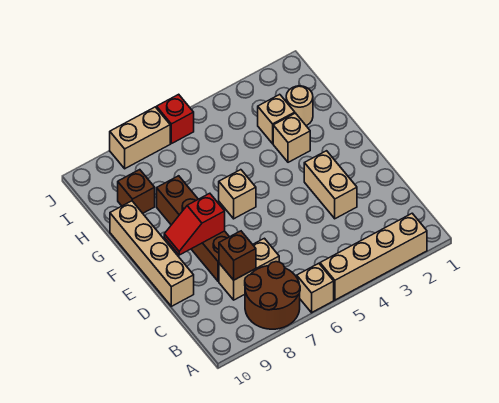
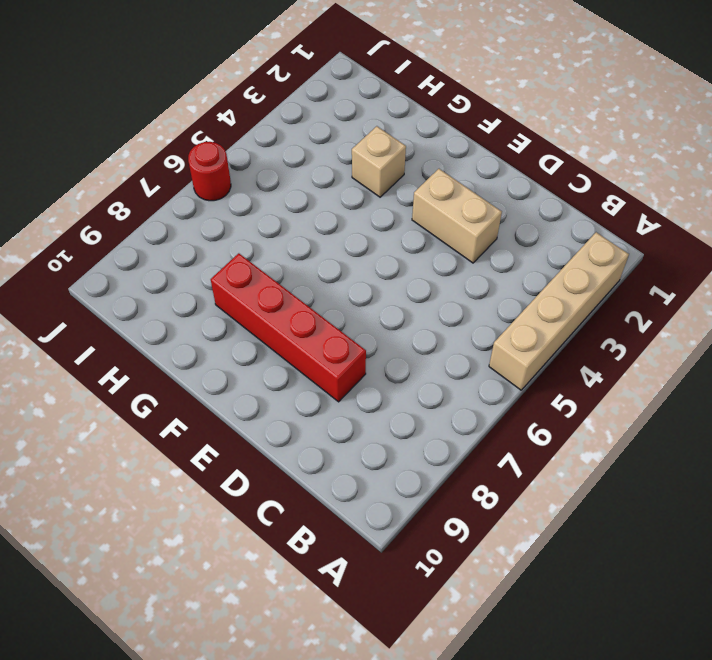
red brick D8:G8 level 1 -> brown brick D8:G8 level 1
red round brick J6 level 1 -> red brick J6 level 1
none -> tan brick A6 level 1
none -> brown round brick A7:B8 level 1
none -> tan brick C7:C8 level 1

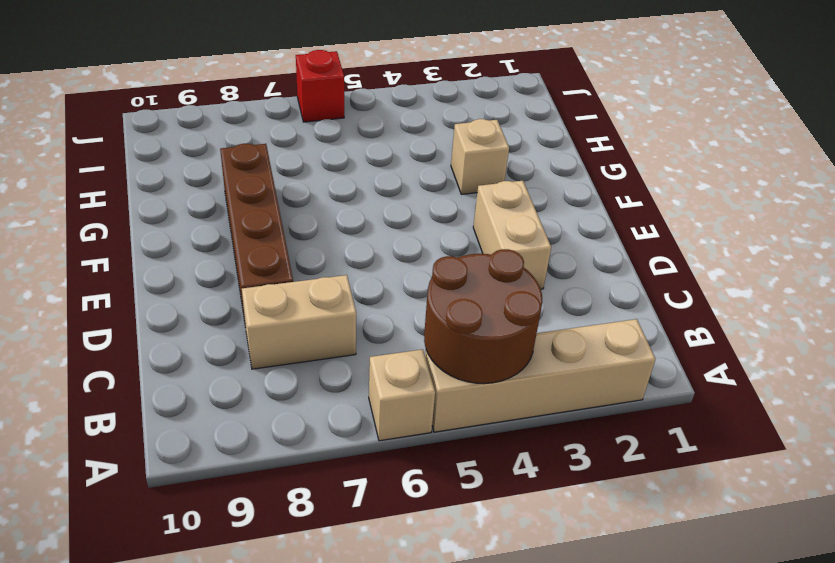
brown round brick A4:B5 level 2 -> brown round brick A7:B8 level 1
none -> tan brick D10:G10 level 1
none -> tan brick F6 level 1
none -> tan round brick H2 level 1

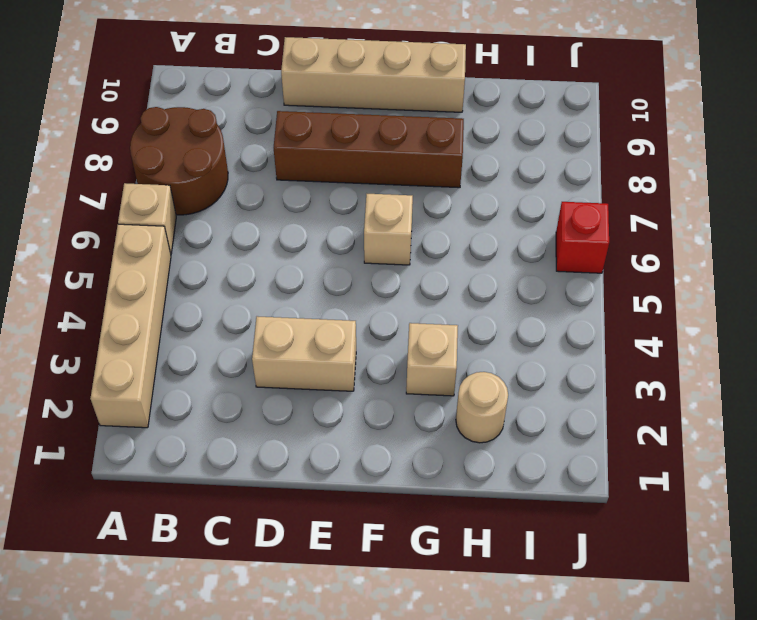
none -> tan brick C7:C8 level 1
none -> tan brick H3 level 1
none -> brown brick H9 level 1

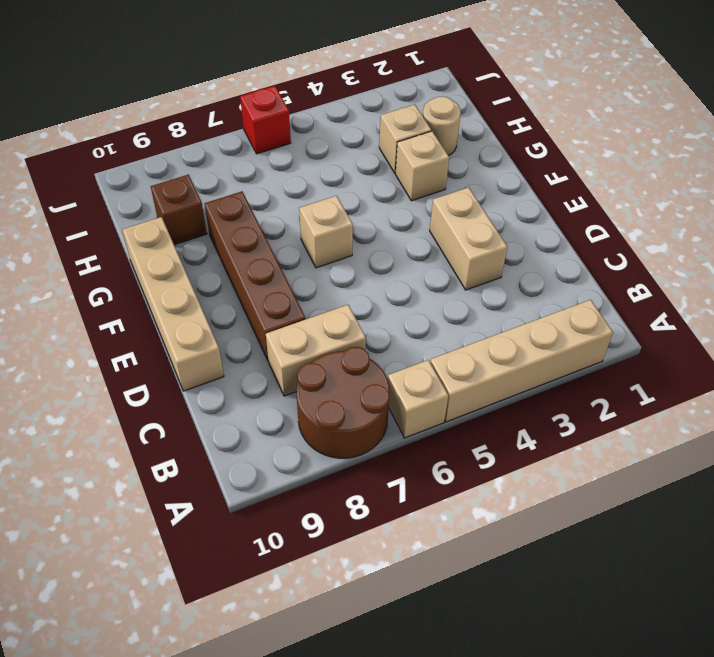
none -> tan brick J7:J8 level 1
none -> brown brick C8 level 2
none -> red slope E8:E9 level 2 top 8

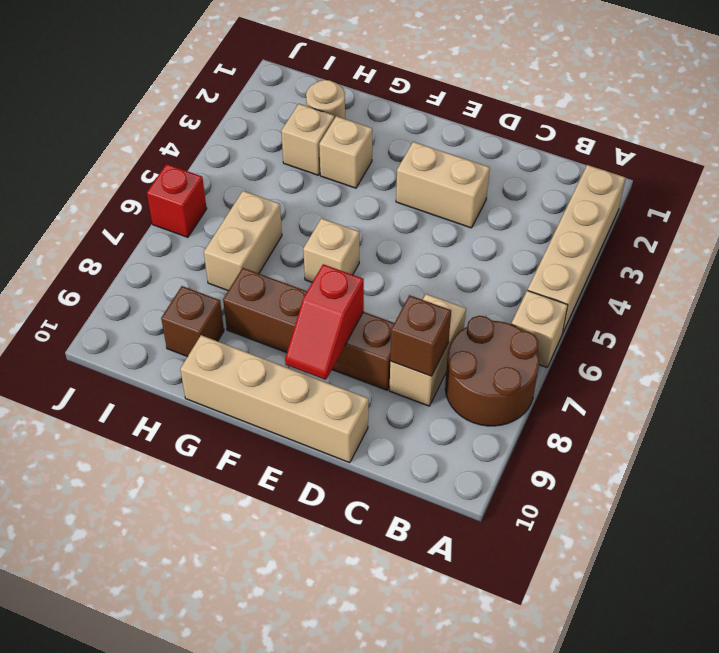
tan brick H6:H7 level 1 -> tan brick J7:J8 level 1

